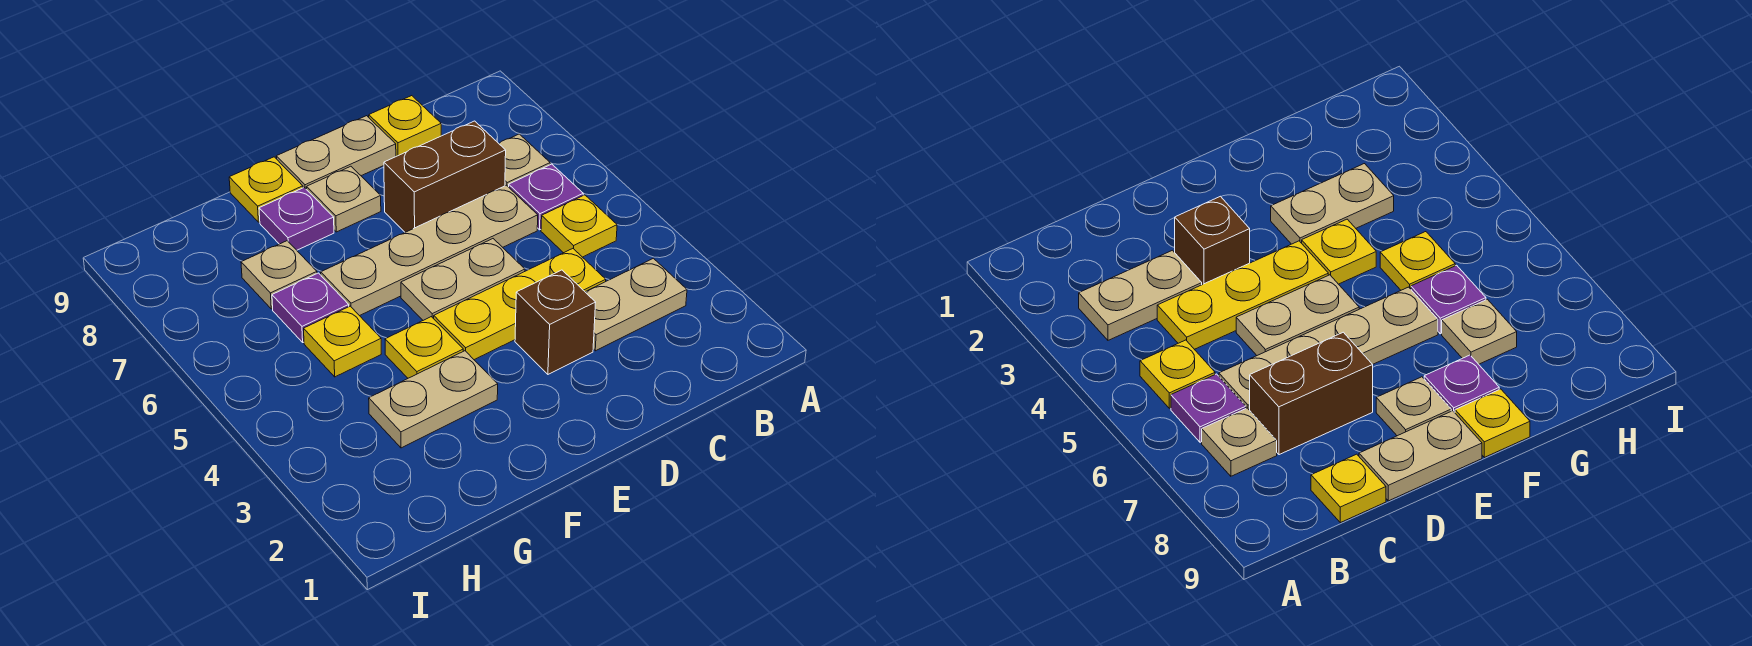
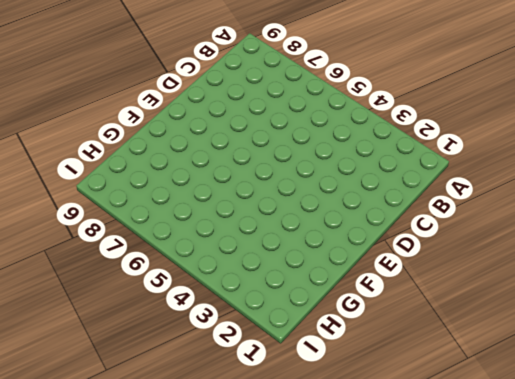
none -> tan plate B3:C3 level 1
none -> yellow plate B5 level 1
none -> purple plate B6 level 1

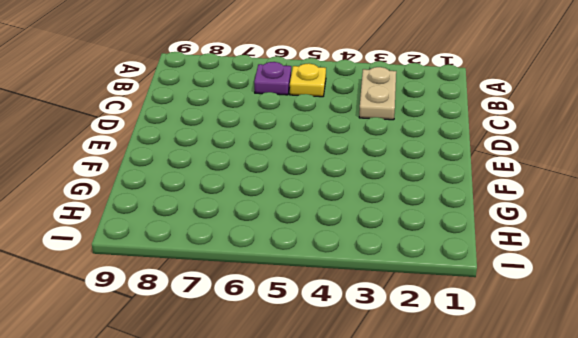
none -> tan plate B7 level 1
none -> yellow plate C4:E4 level 1
none -> tan plate C6:F6 level 1

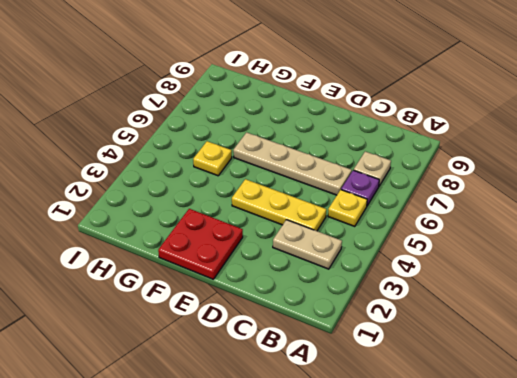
red plate E1:F2 level 1 -> none
none -> brown brick C7:D7 level 1
none -> yellow plate C9 level 1
none -> brown brick D3 level 1

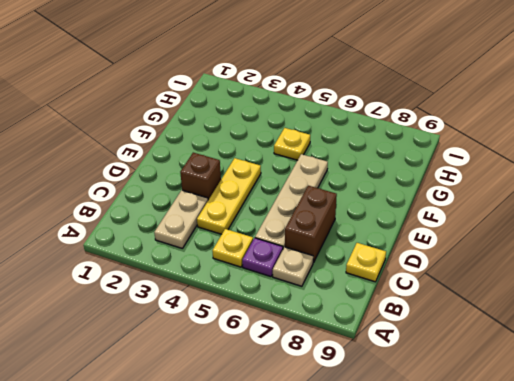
none -> tan plate D5:E5 level 1
none -> tan plate D9:E9 level 1
none -> tan plate E8 level 1

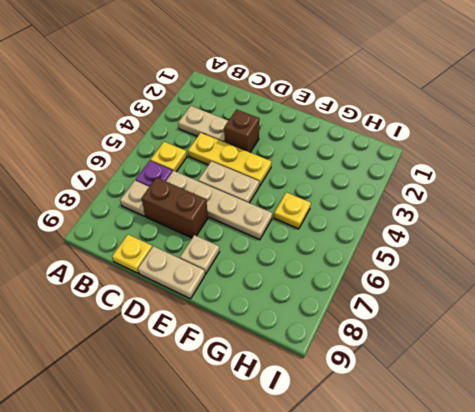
none -> tan plate F3:G3 level 1
none -> yellow plate F4 level 1
none -> purple plate F8 level 1

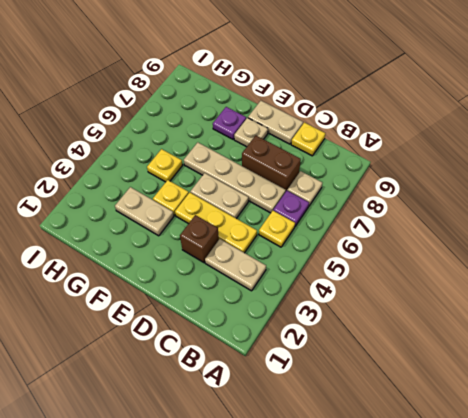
none -> yellow plate F9 level 1
none -> purple plate G6 level 1
none -> tan plate G7 level 1

